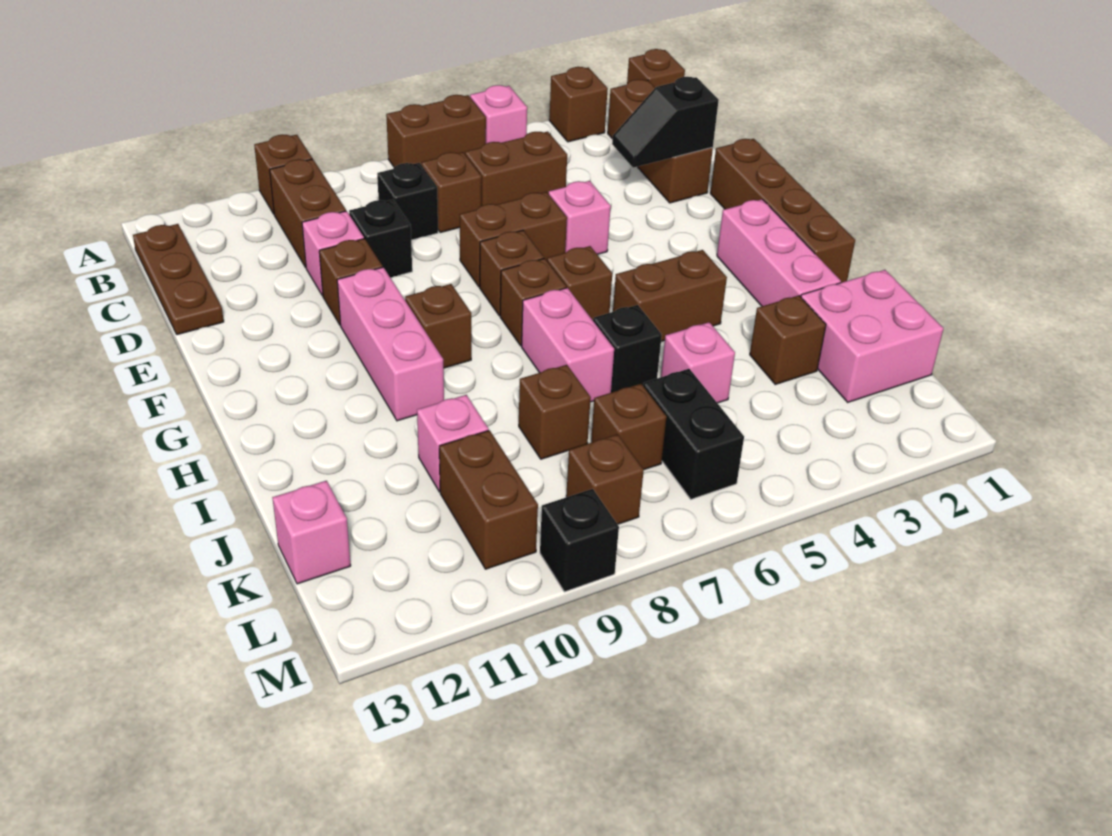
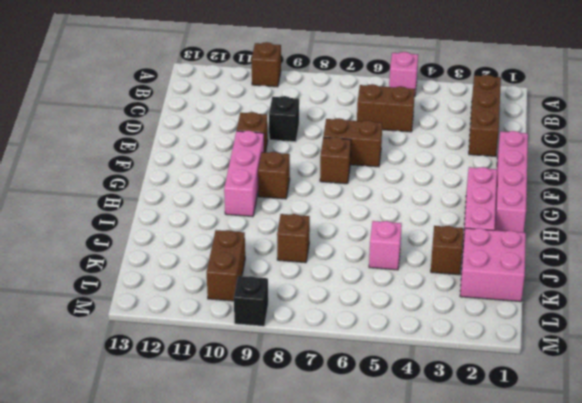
pink brick E1:H1 level 1 -> brown brick E1:H1 level 1
none -> brown brick A1 level 1
none -> brown brick A3 level 1
none -> brown brick A6:A7 level 1
none -> brown brick B10:C10 level 1

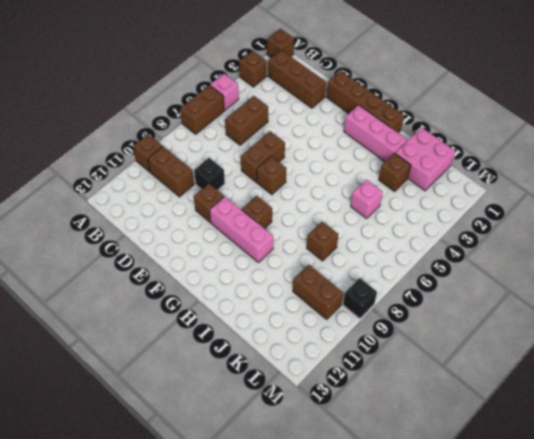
none -> brown plate B13:D13 level 1
none -> brown brick C7 level 1
none -> black brick C8 level 1
none -> pink brick D10 level 1

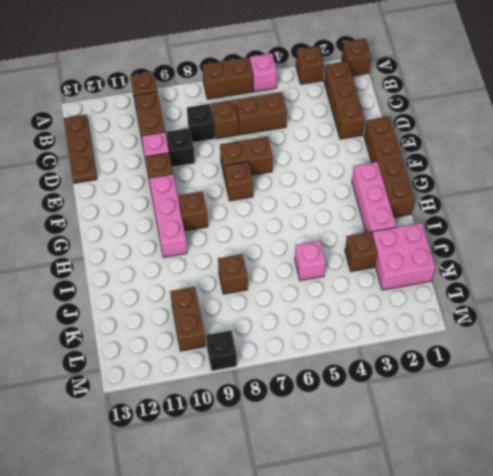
none -> pink brick E5 level 1
none -> brown brick G6 level 1
none -> brown brick G7 level 1
none -> brown brick H4:H5 level 1

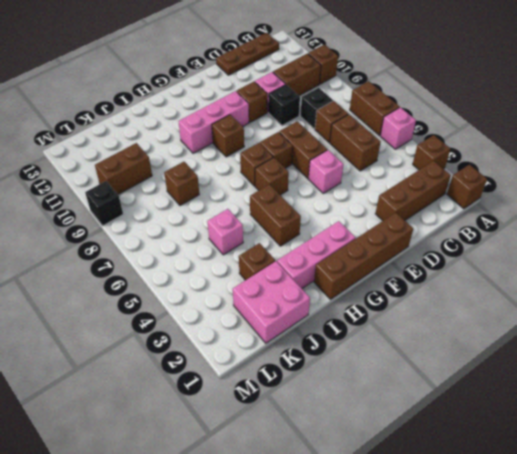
none -> pink brick H7:I7 level 1
none -> black brick I6 level 1
none -> pink brick J10 level 1
none -> black brick K6:L6 level 1

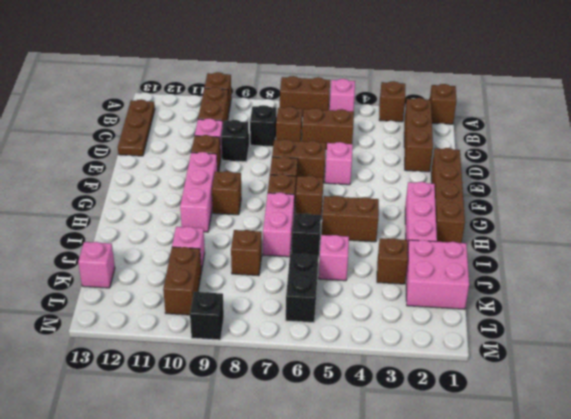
none -> brown brick K7 level 1
none -> brown brick L8 level 1
none -> black slope D2:D3 level 2 top 2

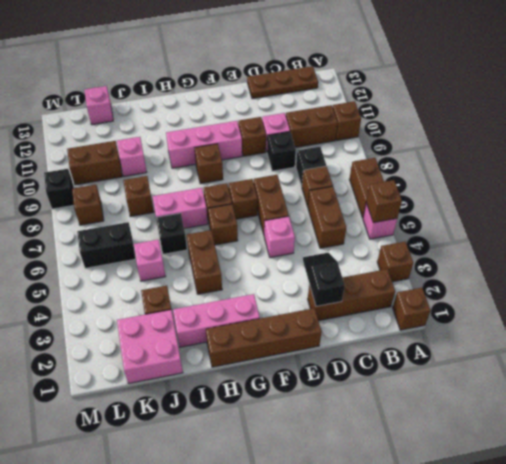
brown brick A5 level 2 -> brown brick K7 level 1

